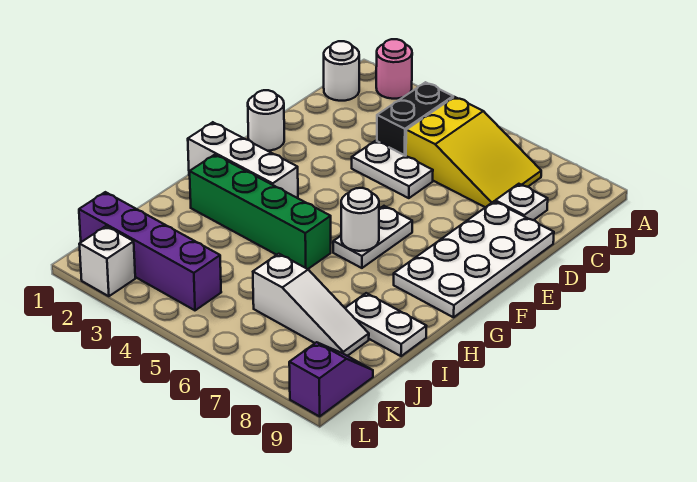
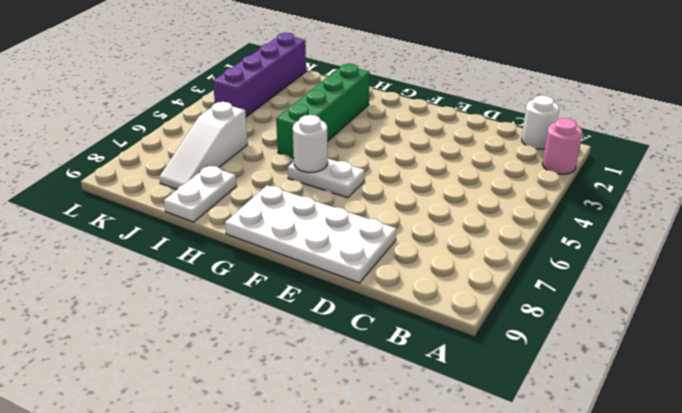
none -> black brick B4:C4 level 1
none -> yellow slope B5:C7 level 1 top 5
none -> white plate C8 level 1

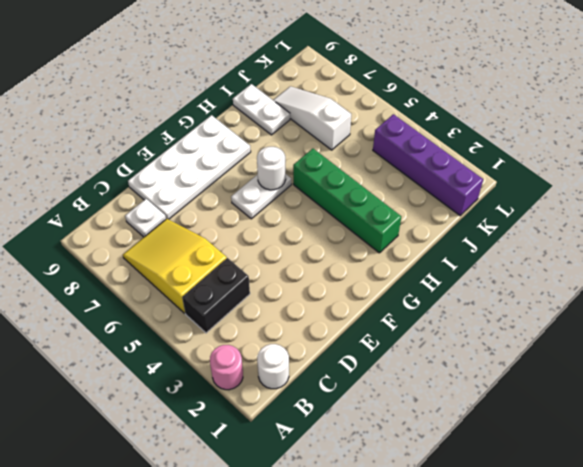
none -> white plate D4:D5 level 1
none -> white round brick E1 level 1
none -> white brick G1:G3 level 1

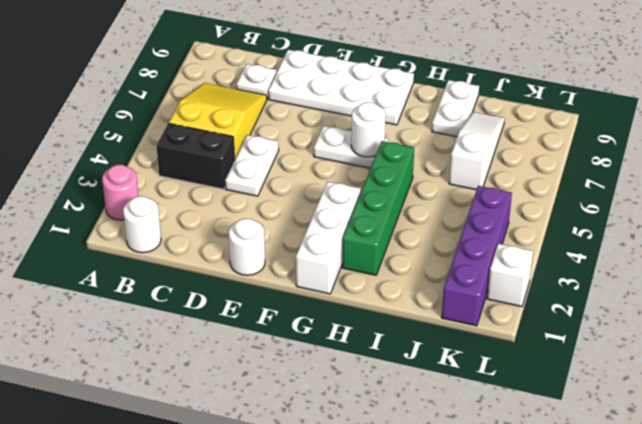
none -> purple slope K9:L9 level 1 top L

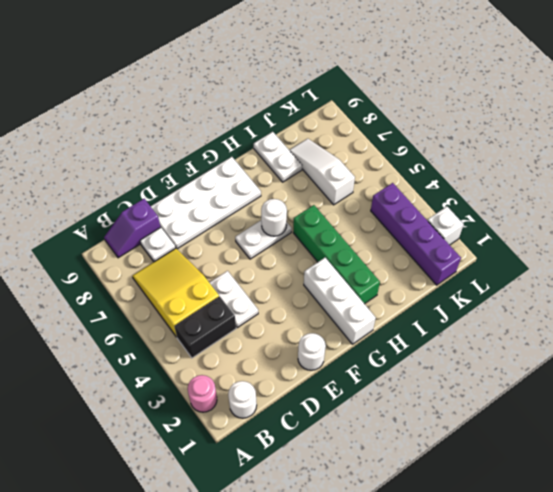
purple slope B9:C9 level 1 top C -> purple slope K9:L9 level 1 top L

